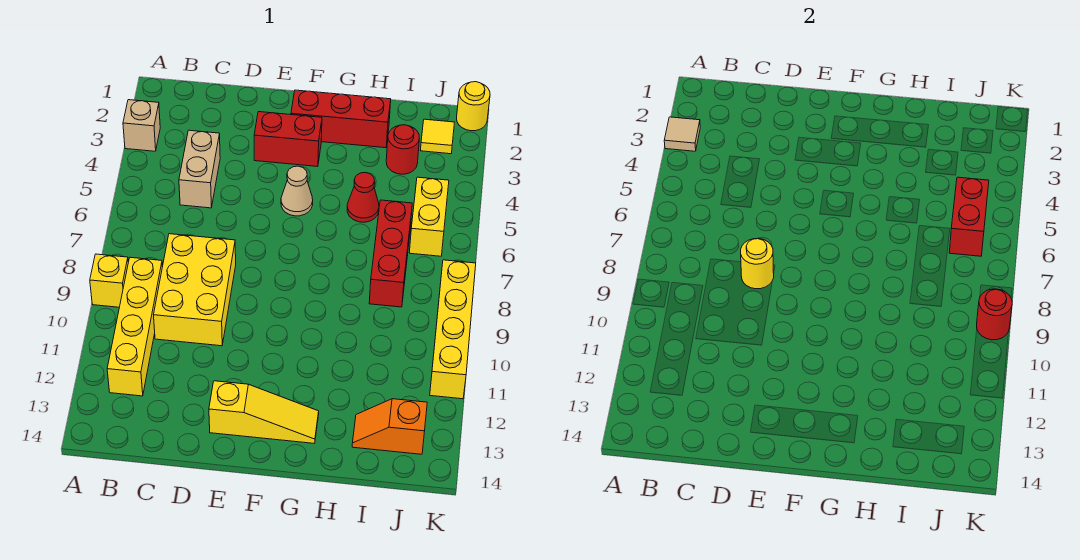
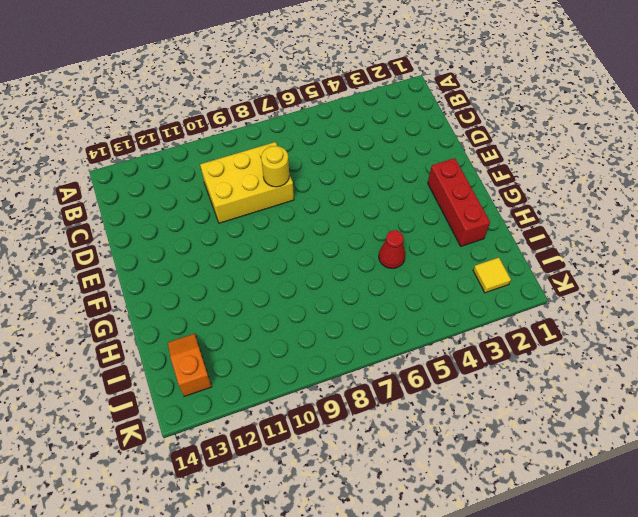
none -> tan brick A3 level 1
none -> yellow brick A9 level 1
none -> yellow brick B9:B12 level 1

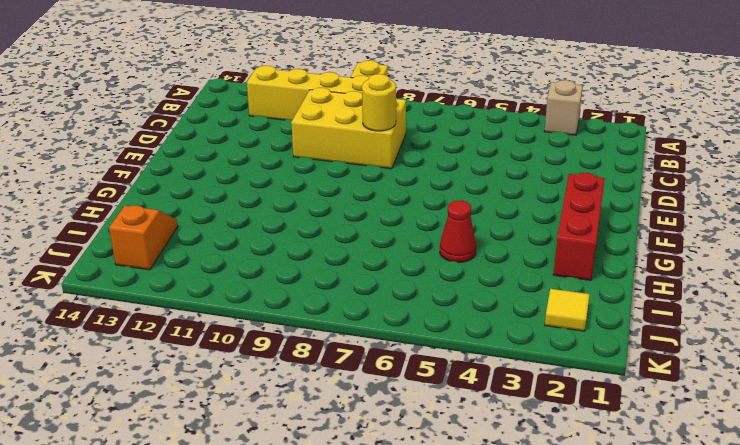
none -> tan brick C4:C5 level 1
none -> red brick E3:F3 level 1
none -> yellow slope E13:G13 level 1 top E

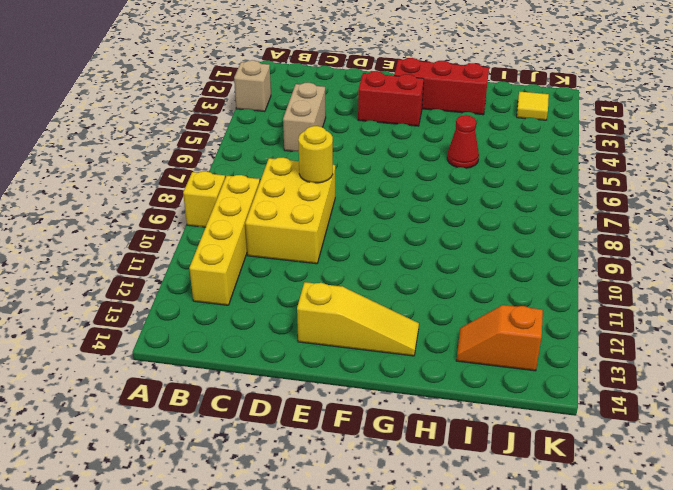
none -> tan cone F5 level 1
none -> red round brick I3 level 1
none -> red brick I6:I8 level 1

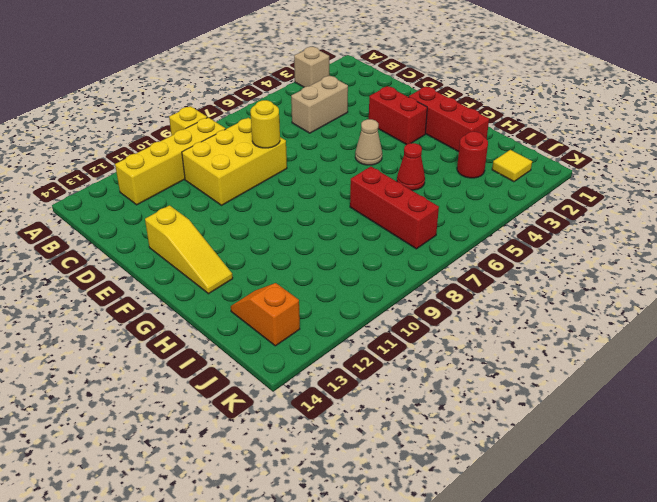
red brick H7:J7 level 1 -> red brick I6:I8 level 1
none -> yellow brick J5:J6 level 1
none -> yellow round brick K1 level 1
none -> yellow brick K8:K11 level 1

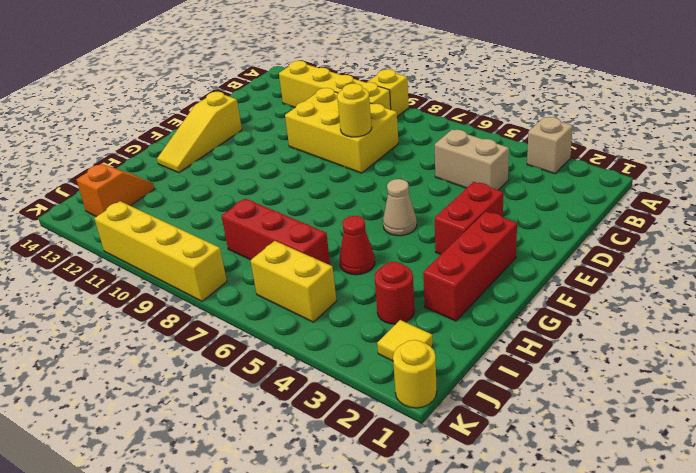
none -> tan tile A3 level 2
none -> red brick J5:J6 level 2
none -> red round brick K9 level 2

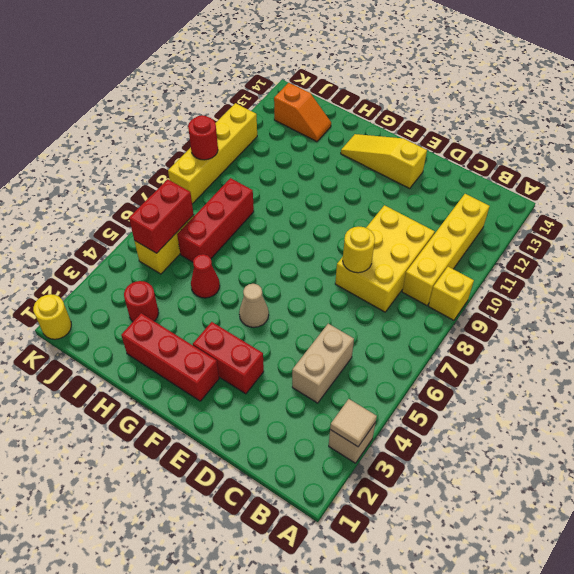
none -> yellow tile J2 level 1

